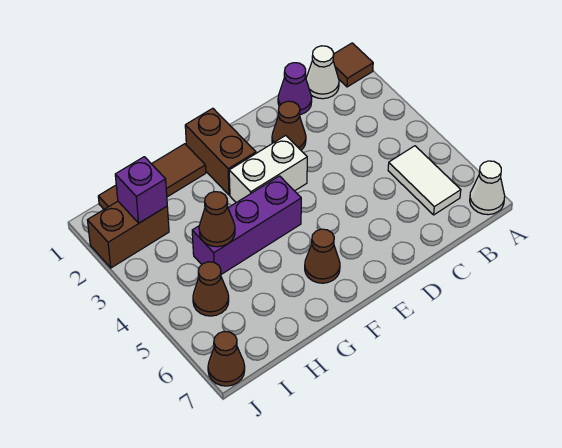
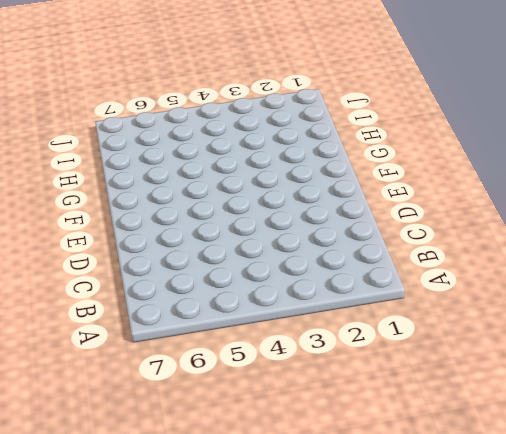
none -> brown tile A1 level 1
none -> white cone A7 level 1
none -> white cone B1 level 1

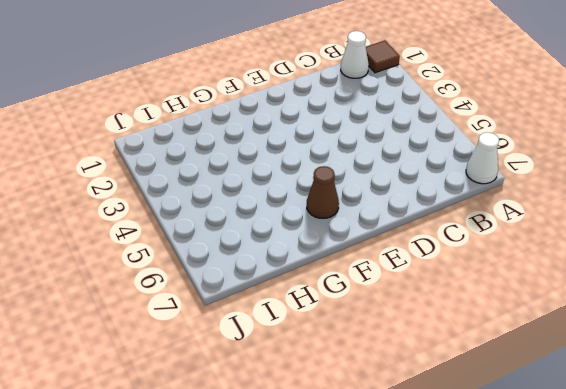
none -> white tile B5:B6 level 1
none -> purple cone C1 level 1
none -> brown cone D2 level 1

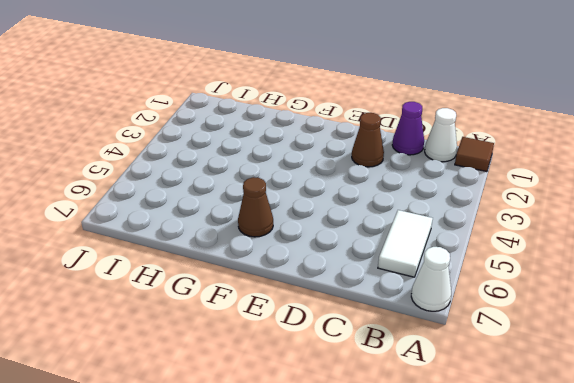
none -> white brick E3:F3 level 1
none -> brown brick F1:F2 level 1
none -> purple brick F4:H4 level 1

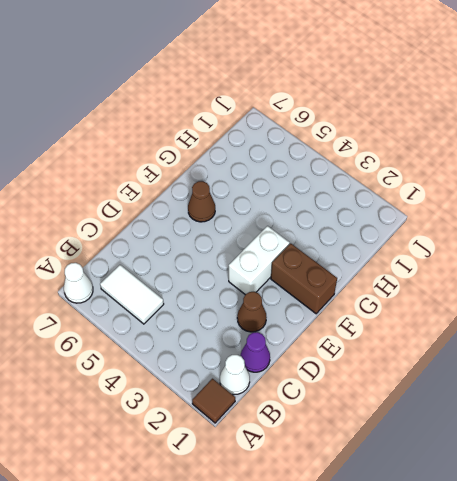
none -> purple brick F4:H4 level 1
none -> brown tile G1:I1 level 1
none -> brown brick I2:J2 level 1

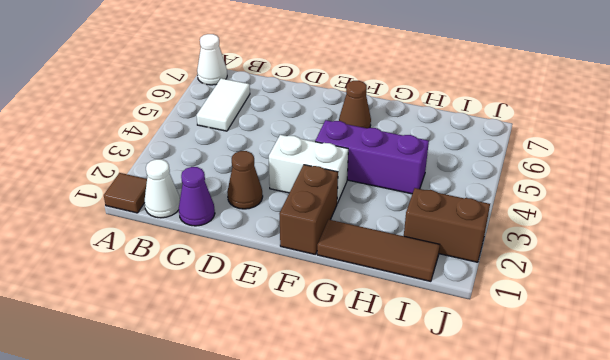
none -> brown cone I5 level 1
none -> brown cone J7 level 1
none -> brown cone H4 level 2

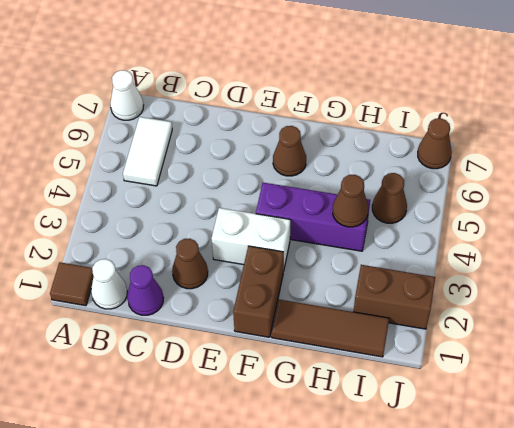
none -> purple brick I2 level 2

